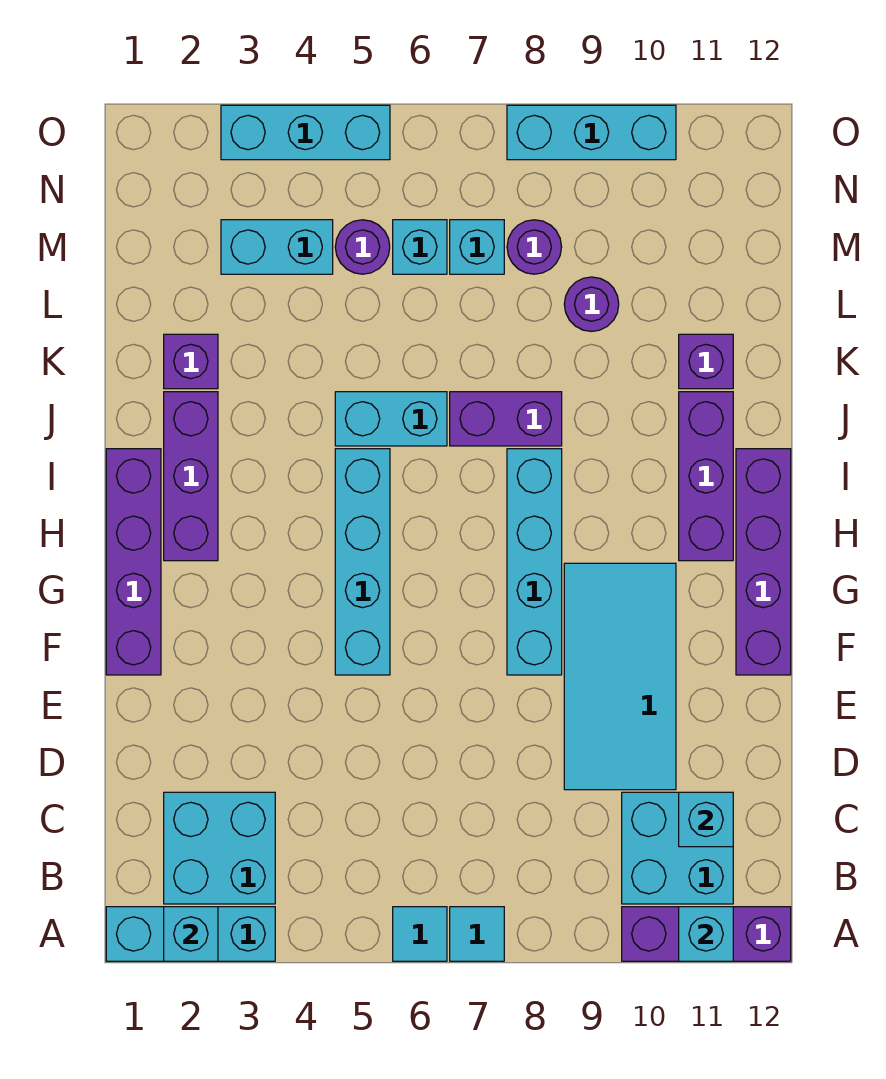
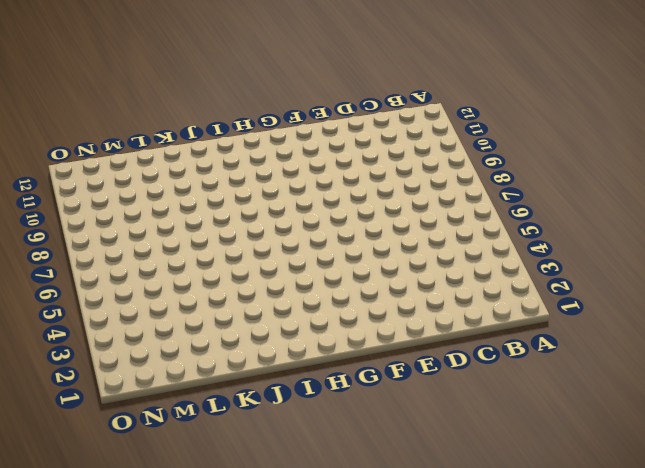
none -> cyan brick A1:A3 level 1
none -> cyan tile A6 level 1
none -> cyan tile A7 level 1

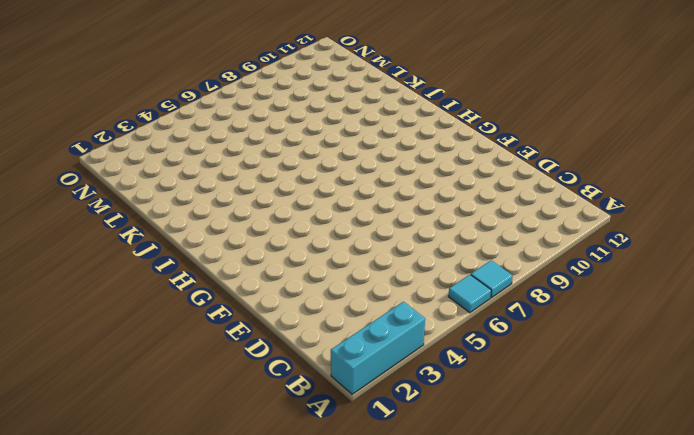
none -> purple brick A10:A12 level 1
none -> cyan brick B2:C3 level 1
none -> cyan brick B10:C11 level 1

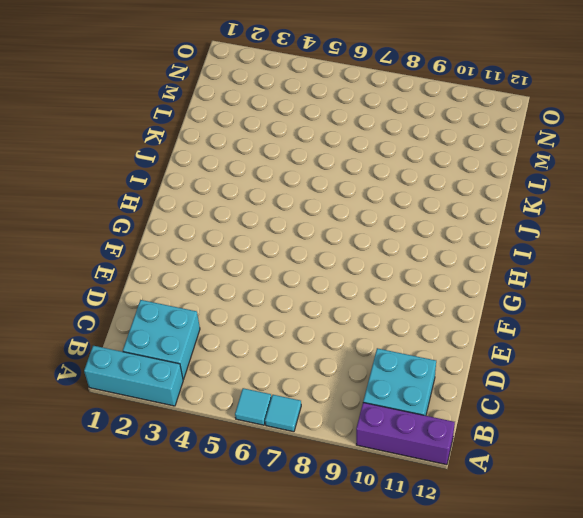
none -> cyan tile D9:G10 level 1
none -> purple brick F1:I1 level 1
none -> cyan brick F5:I5 level 1

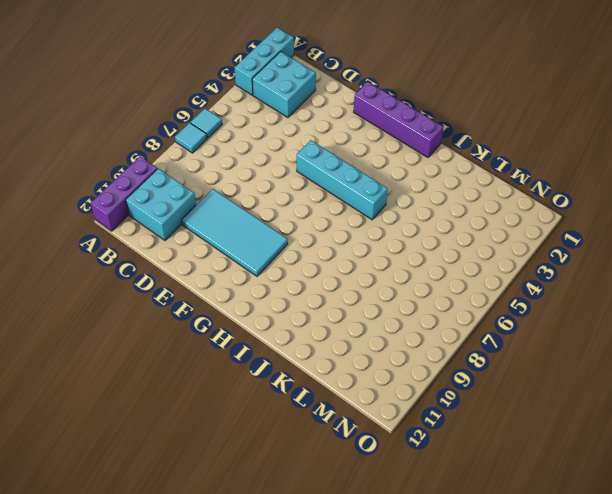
none -> cyan brick F8:I8 level 1
none -> purple brick F12:I12 level 1
none -> purple brick H2:J2 level 1

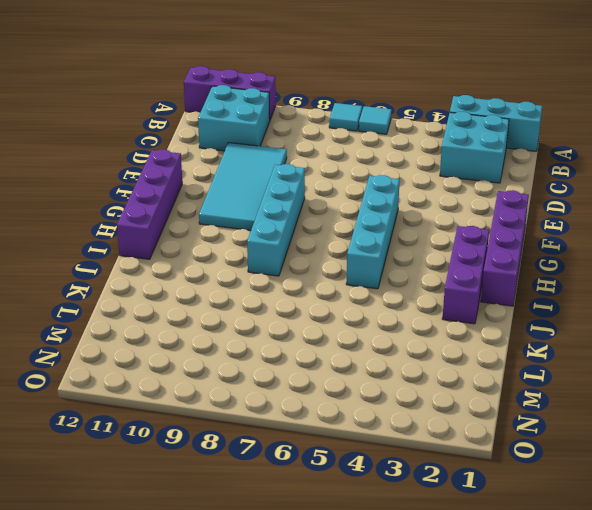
none -> purple brick H11:J11 level 1
none -> cyan brick J5:J6 level 1
none -> purple brick J7:J8 level 1

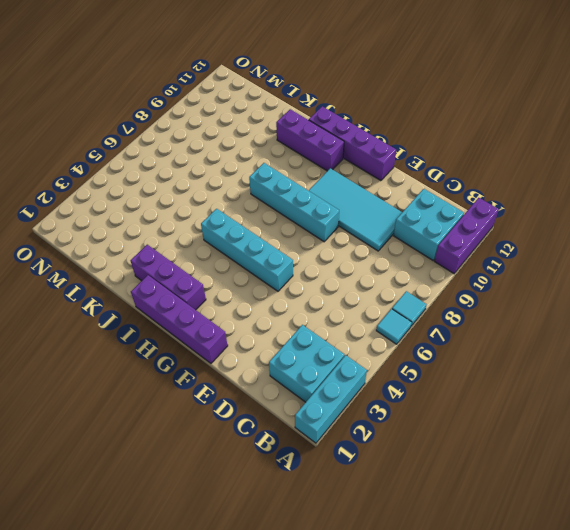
none -> cyan brick J5:J6 level 1
none -> purple brick J7:J8 level 1
none -> purple brick K2 level 1

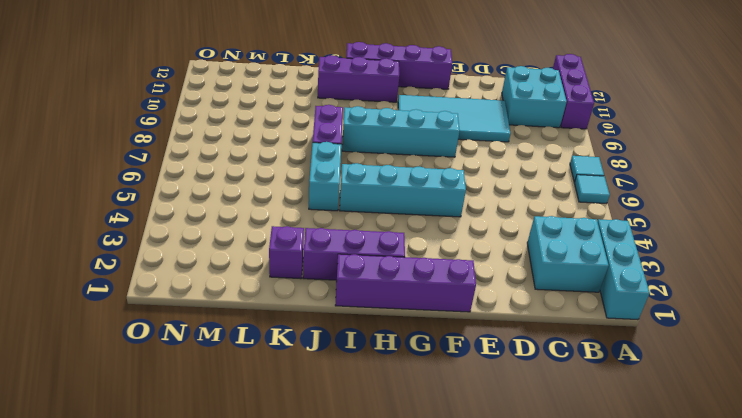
none -> purple brick K11 level 1
none -> purple round brick L9 level 1
none -> cyan brick M3:M4 level 1

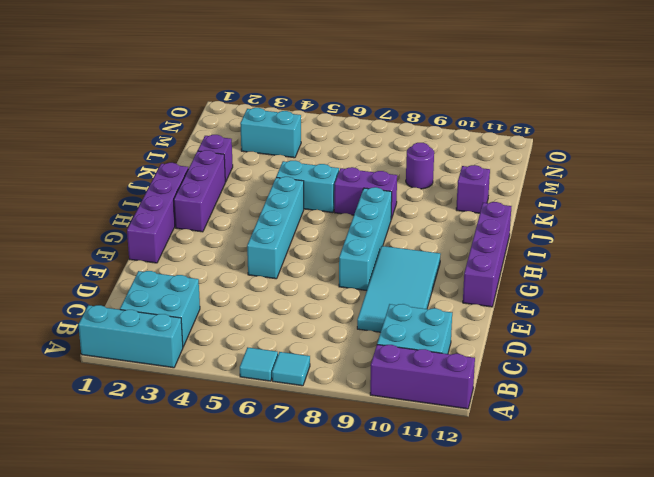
none -> purple brick H11:J11 level 1
none -> purple round brick M5 level 1
none -> cyan brick M6 level 1

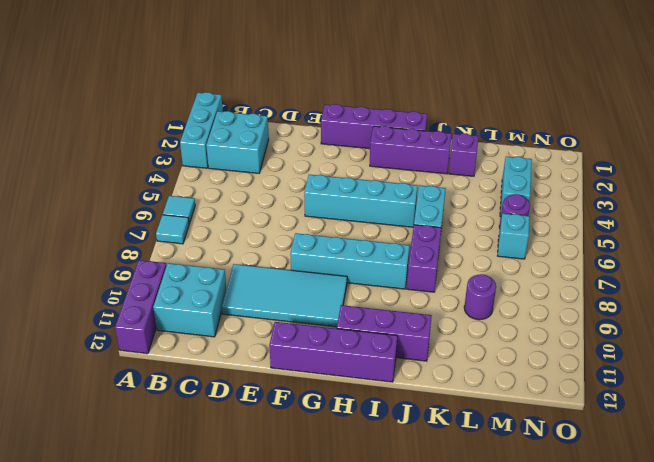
none -> purple brick K11 level 1
none -> cyan brick M7 level 1
none -> purple round brick M8 level 1

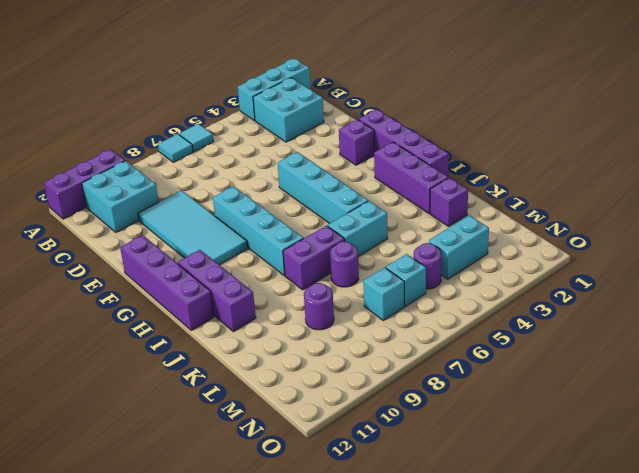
purple brick F2 level 1 -> purple brick K11 level 1
purple round brick K7 level 1 -> purple round brick M8 level 1
none -> cyan brick O3:O5 level 1
none -> cyan brick O8:O10 level 1
none -> cyan brick A2 level 2

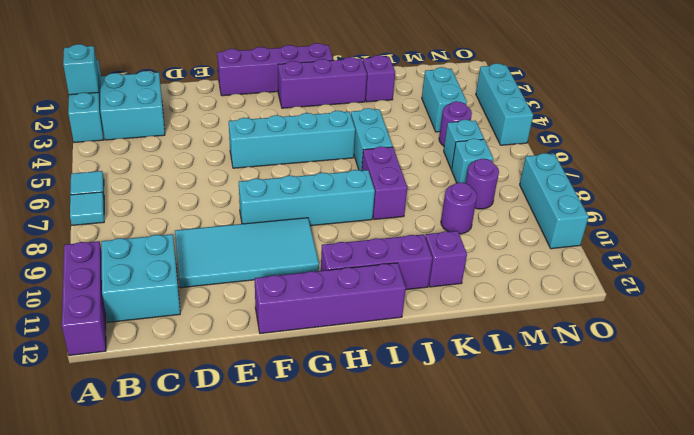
none -> cyan brick A11 level 2
none -> cyan brick C11 level 2

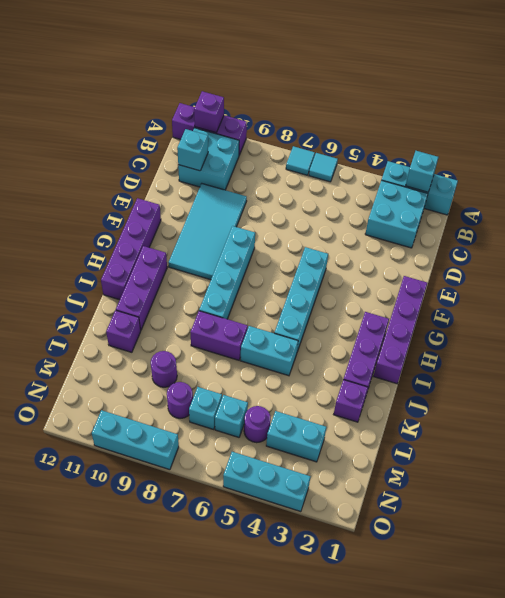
purple brick A11 level 2 -> cyan brick A11 level 2

